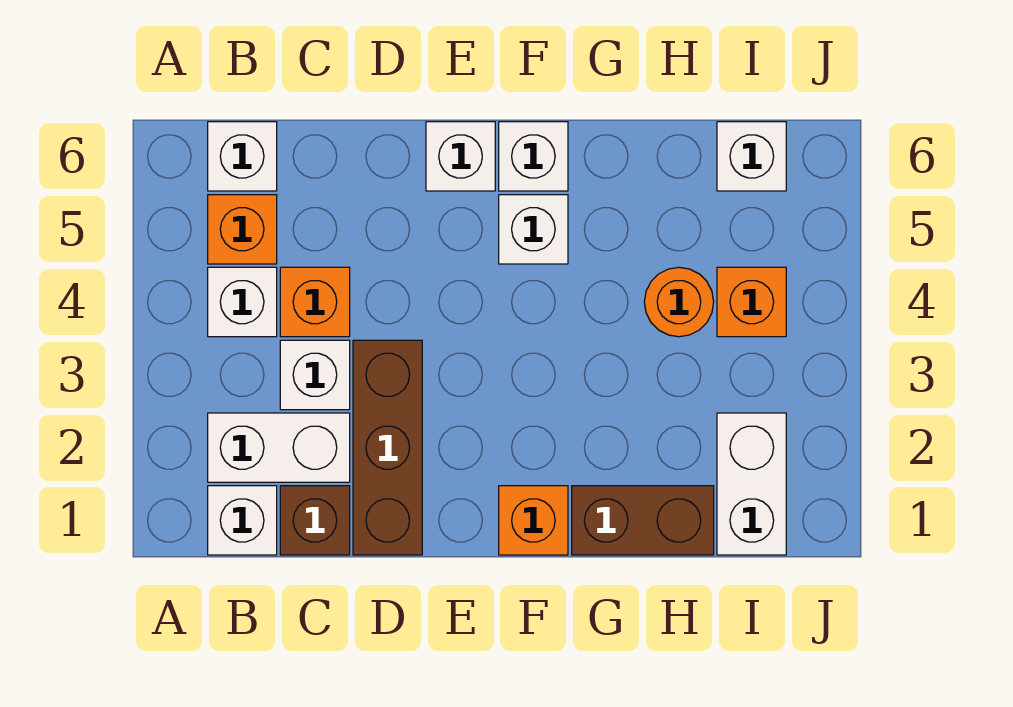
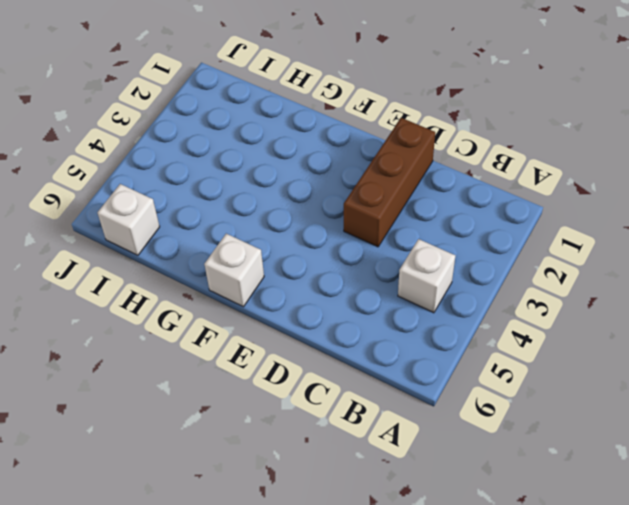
none -> white brick B1 level 1
none -> white brick B2:C2 level 1
none -> orange brick B5 level 1

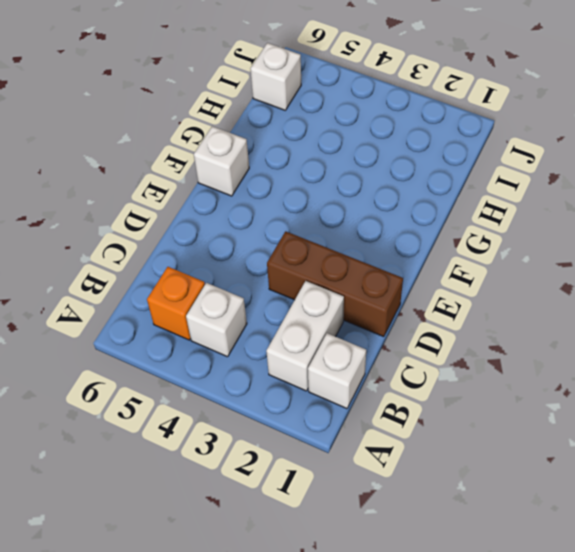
none -> white brick B6 level 1
none -> brown brick C1 level 1
none -> white brick C3 level 1

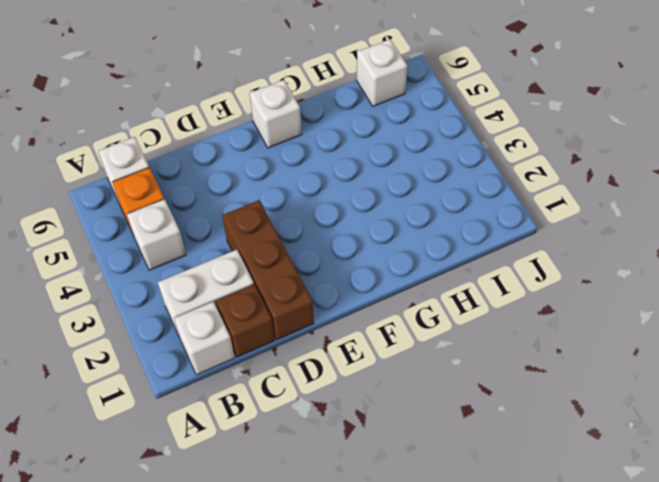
none -> white brick C3 level 1
none -> orange brick C4 level 1
none -> white brick E6 level 1

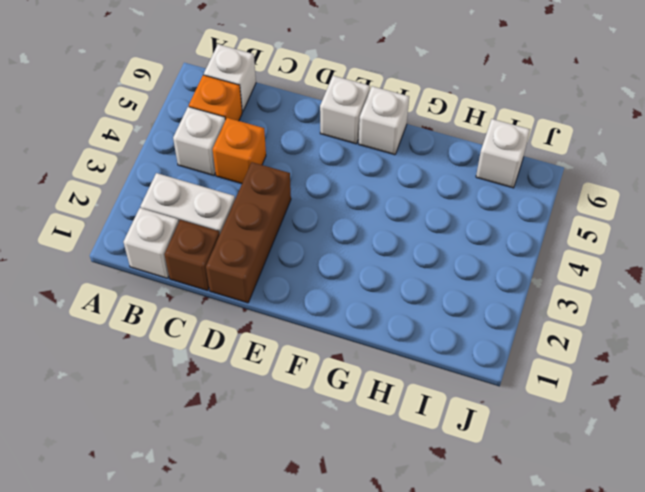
none -> white brick C3 level 1
none -> orange brick F1 level 1
none -> white brick F5 level 1

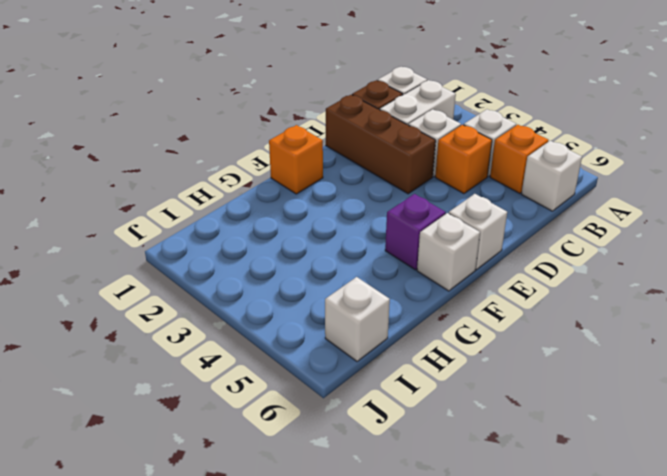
purple brick F5 level 1 -> white brick F5 level 1
none -> brown brick G1:H1 level 1
none -> orange round brick H4 level 1
none -> white brick I1:I2 level 1

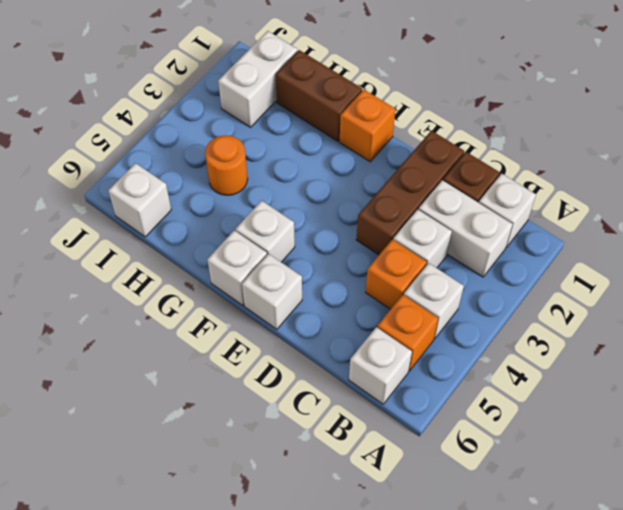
none -> orange brick I4 level 1

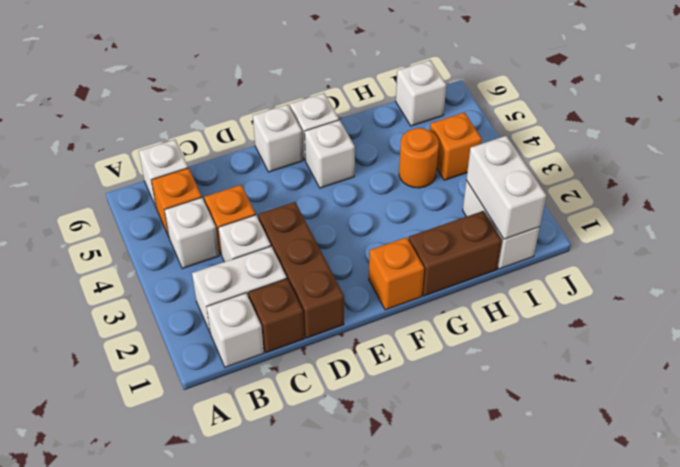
white brick I1:I2 level 2 -> none

